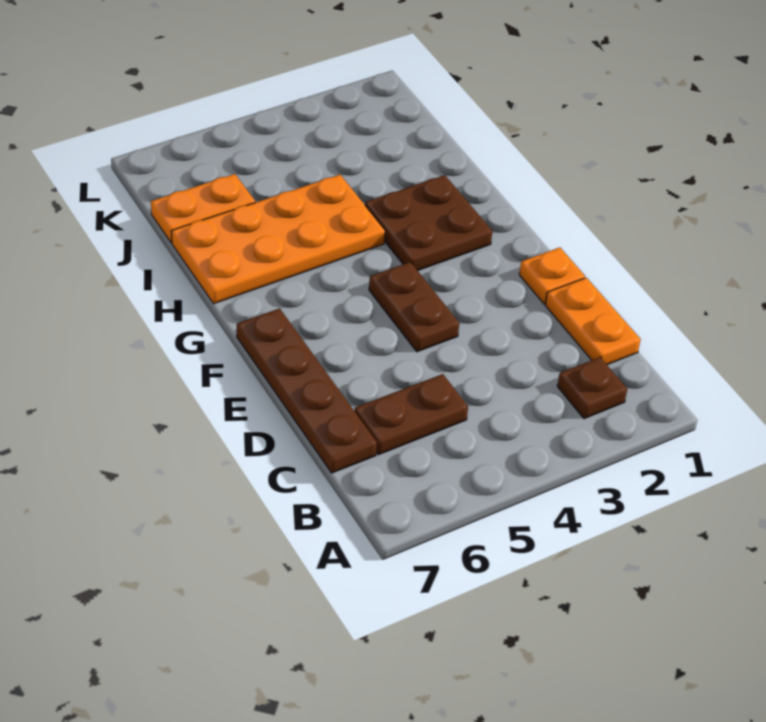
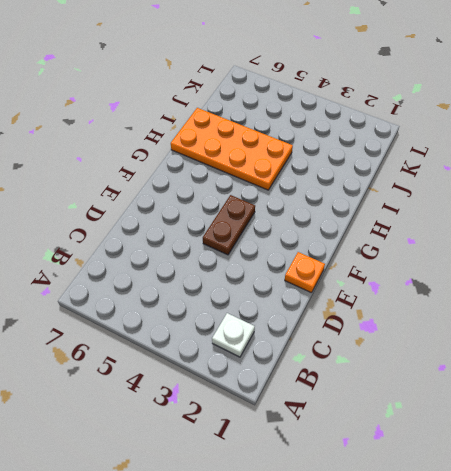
white plate B2 level 1 -> brown plate B2 level 1
none -> orange plate C1:D1 level 1
none -> brown plate C5:C6 level 1

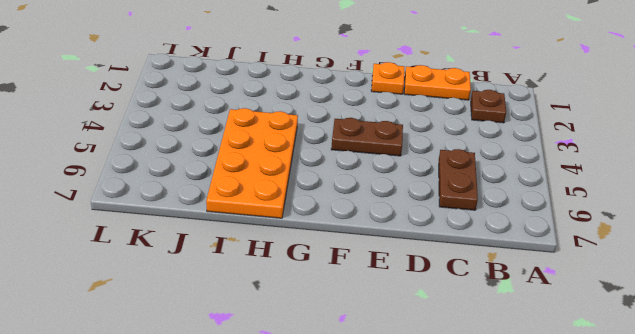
none -> brown plate C7:F7 level 1
none -> brown plate G2:H3 level 1

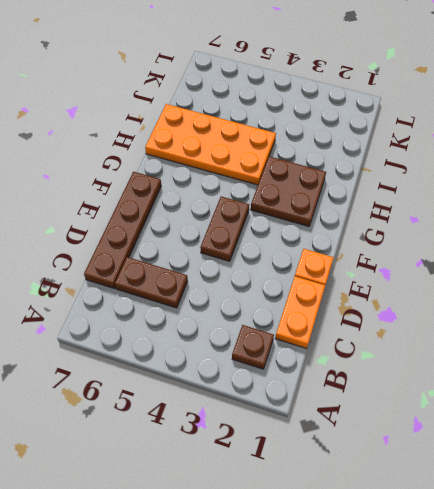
none -> orange plate J6:J7 level 1

